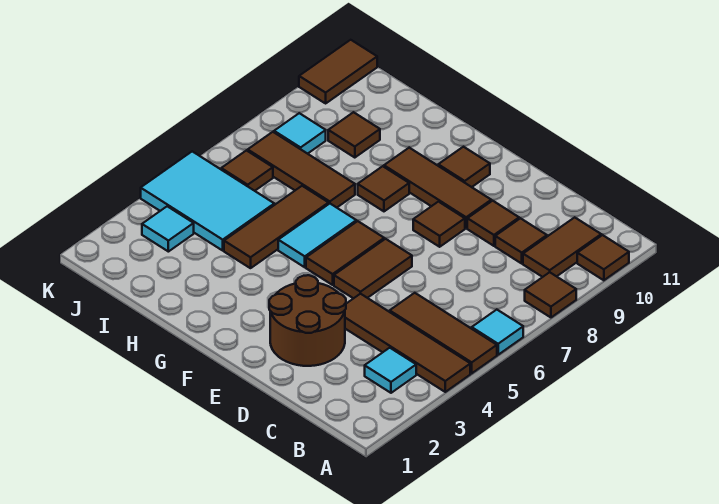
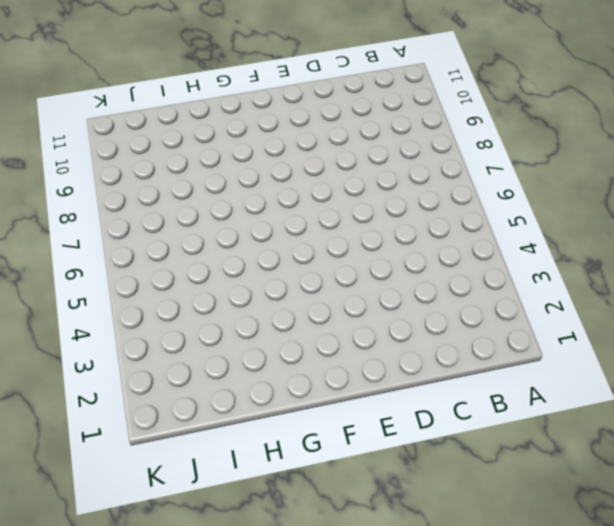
none -> brown tile A4:D4 level 1
none -> brown tile A5:C5 level 1
none -> cyan tile A6 level 1

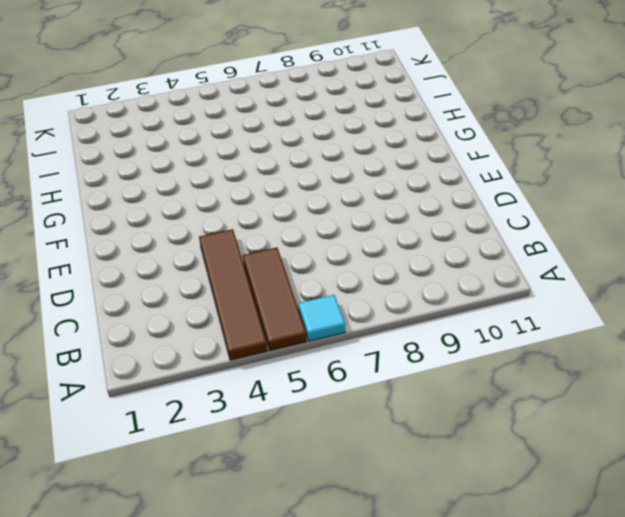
none -> brown tile A8 level 1
none -> brown tile A10 level 1
none -> cyan tile B3 level 1

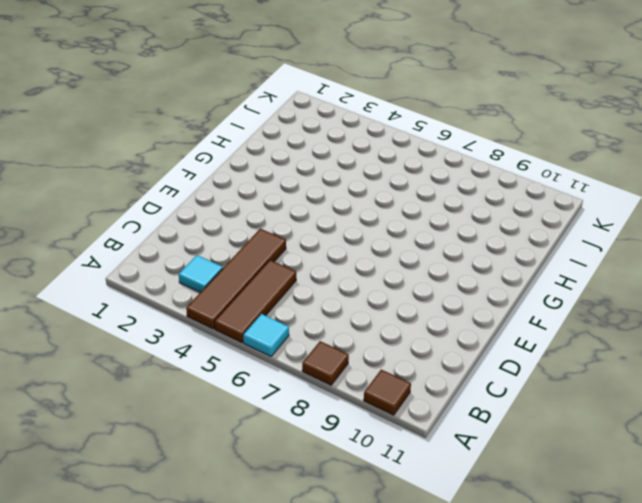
none -> brown tile B9:B10 level 1
none -> brown tile C9 level 1
none -> brown round brick D2:E3 level 1

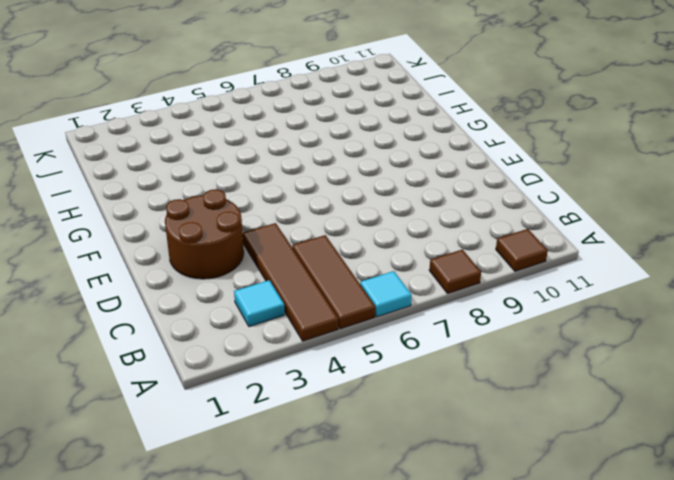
none -> brown tile B9:B10 level 1
none -> brown tile C9 level 1
none -> brown tile D9 level 1

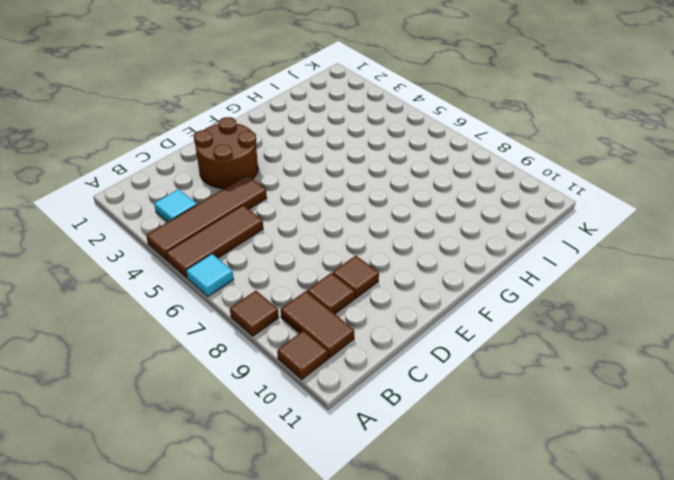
none -> brown tile E5:E6 level 1
none -> brown tile E8 level 1
none -> brown tile E9:G9 level 1

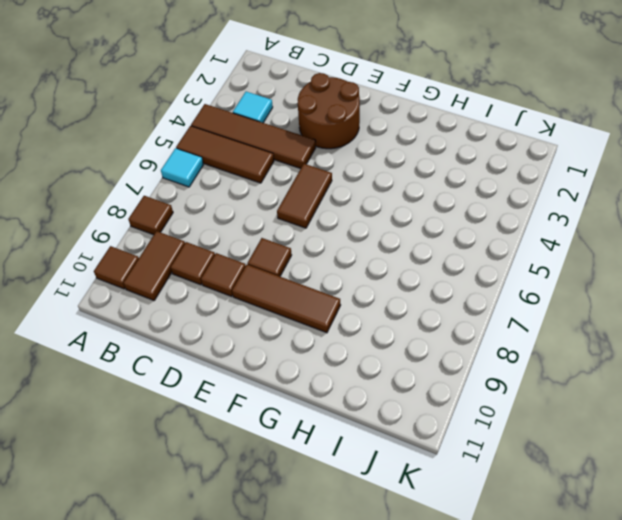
none -> brown tile F5:F6 level 1
none -> brown tile F10 level 1
none -> cyan tile G5:G6 level 1

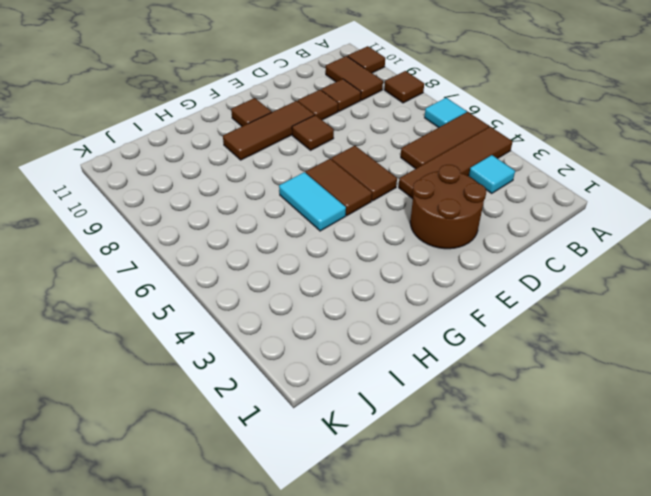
none -> brown tile G8 level 1
none -> brown tile H4:H6 level 1
none -> brown tile H7:J7 level 1

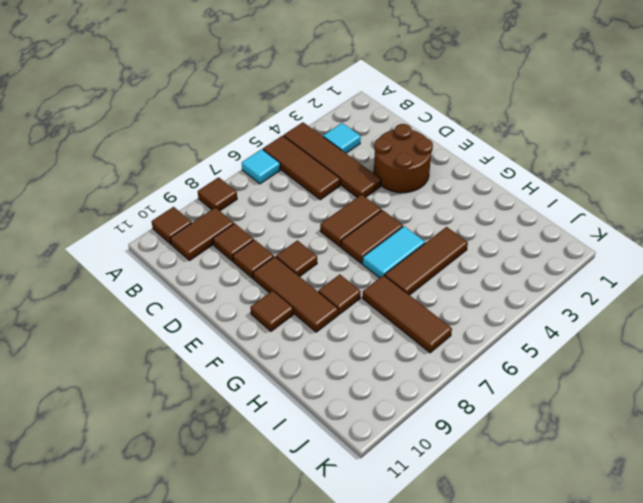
none -> cyan tile I4:K5 level 1
none -> brown tile I9 level 1
none -> cyan tile J3 level 1

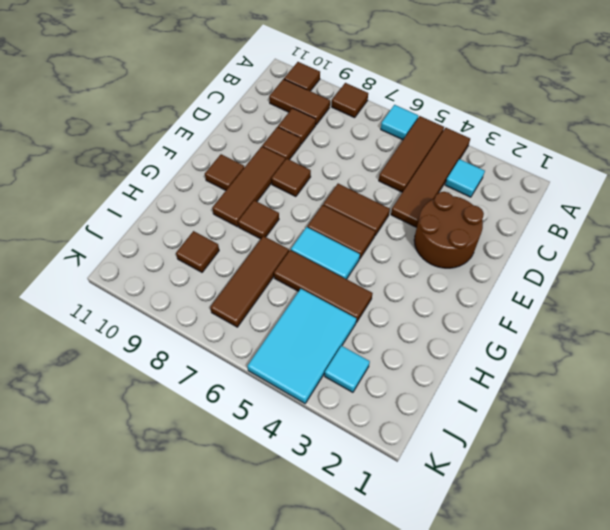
none -> brown tile J6 level 1
none -> cyan tile J8 level 1
none -> brown tile K10:K11 level 1

